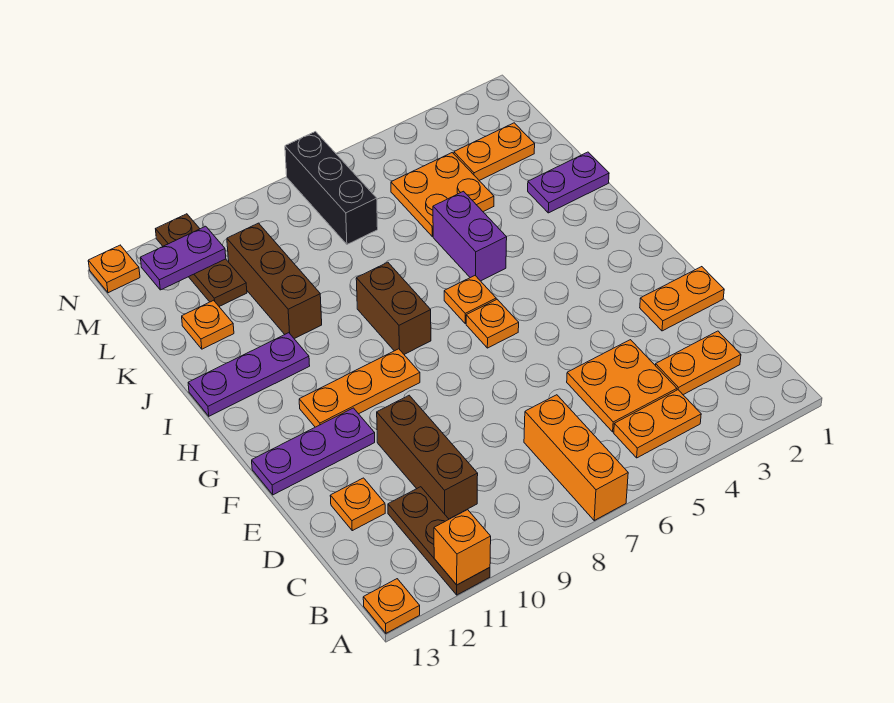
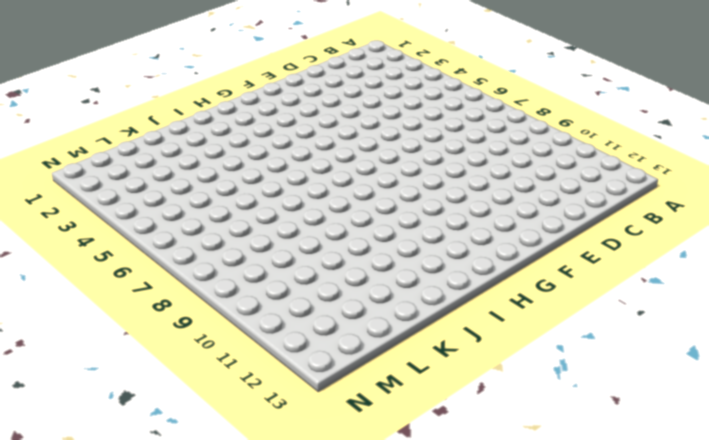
none -> orange brick A7:C7 level 1
none -> brown plate A11:C11 level 1
none -> orange plate A13 level 1

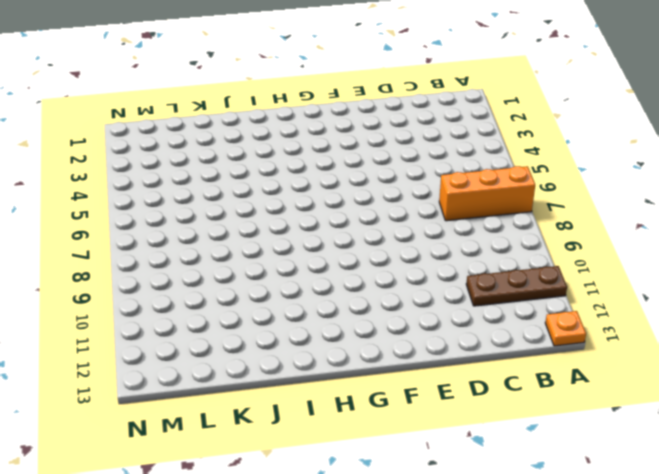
none -> orange plate B4:B5 level 1
none -> orange plate C2:C3 level 1
none -> orange plate C4:D5 level 1

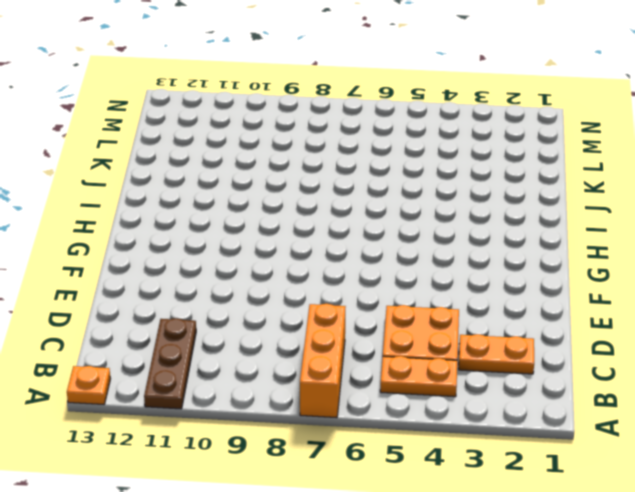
none -> brown brick C10:E10 level 1
none -> orange plate D12 level 1
none -> orange plate E1:E2 level 1

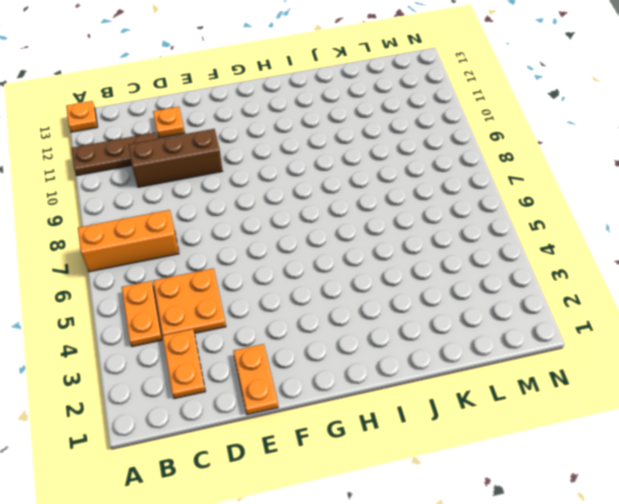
none -> purple plate F11:F13 level 1
none -> orange plate G6 level 1
none -> orange plate G9:G11 level 1

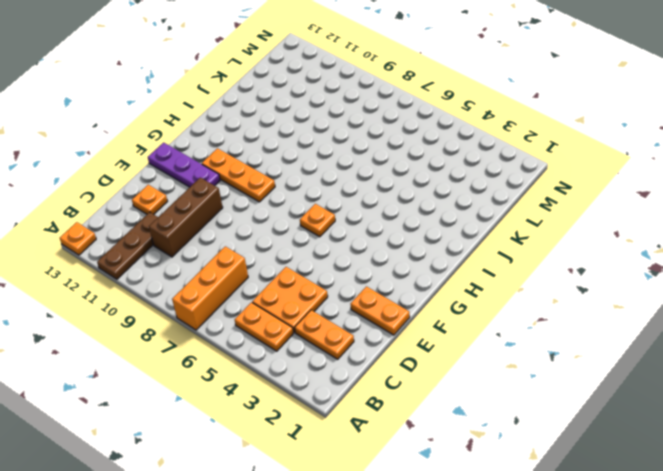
none -> orange plate H6 level 1
none -> brown brick H8:I8 level 1
none -> purple brick I5:J5 level 1

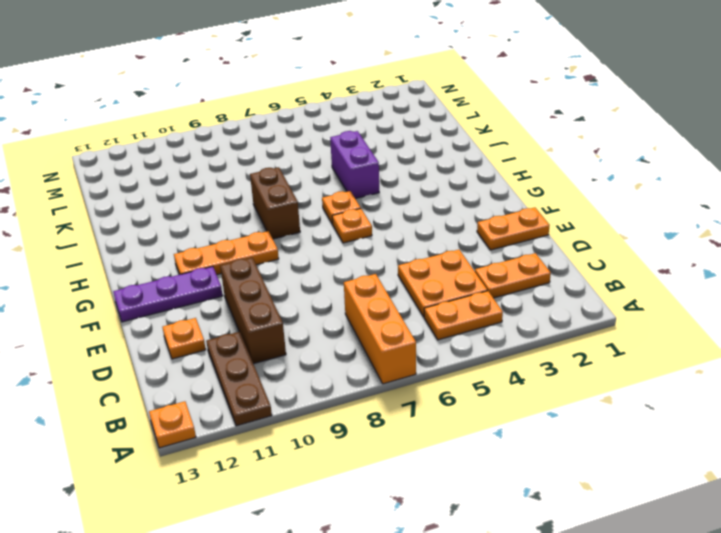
none -> purple plate I11:I13 level 1
none -> purple plate J1:J2 level 1
none -> brown brick J10:L10 level 1

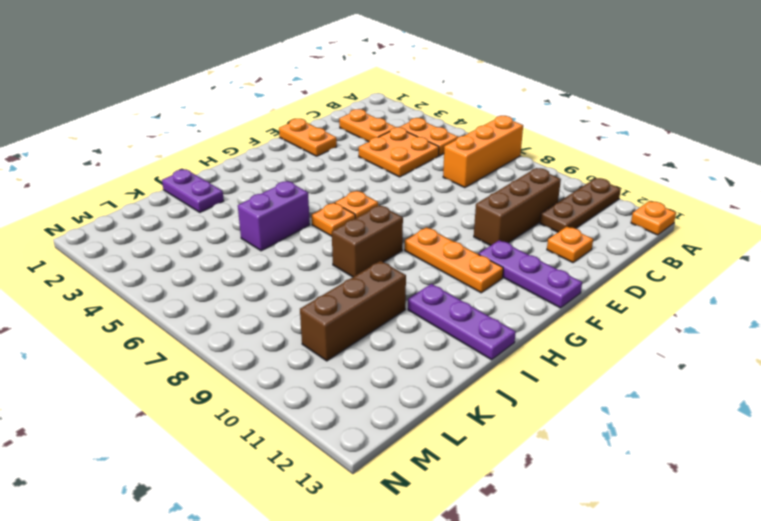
none -> orange plate K4:L5 level 1
none -> orange plate K12 level 1
none -> orange plate L2:L3 level 1

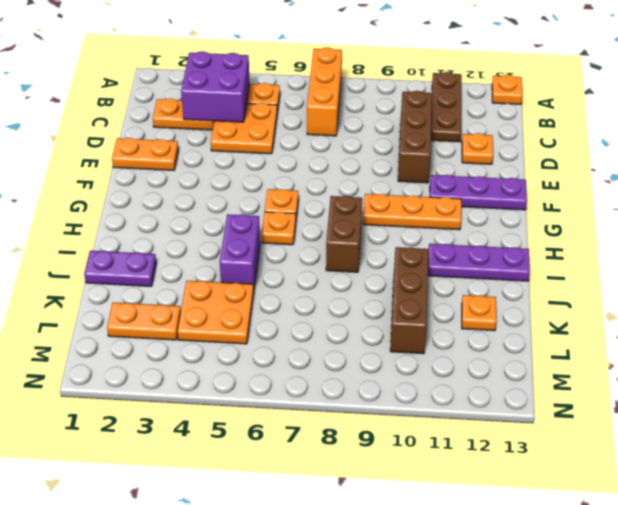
purple brick B3:C4 level 2 -> none
none -> black brick L7:N7 level 1
none -> brown plate L11:N11 level 1
none -> orange plate N13 level 1

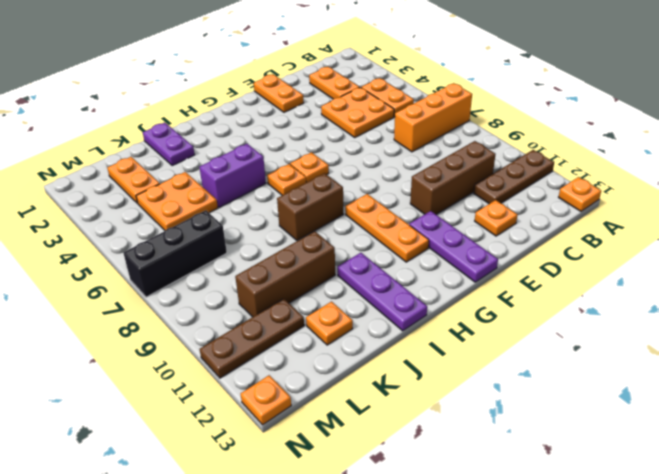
none -> orange brick A11 level 2
none -> purple plate M11:M12 level 2

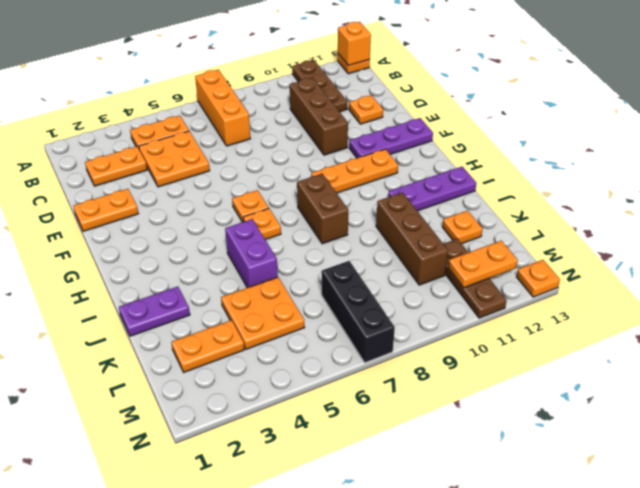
orange brick A13 level 2 -> orange brick A11 level 2
orange plate M11:M12 level 2 -> purple plate M11:M12 level 2

